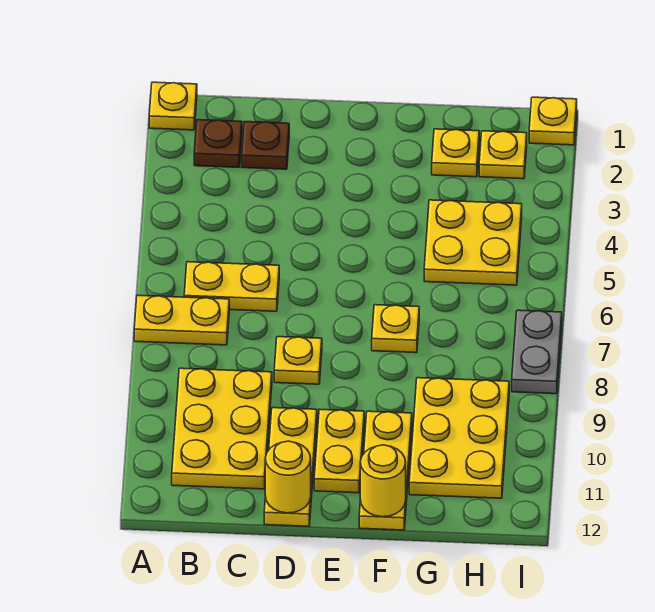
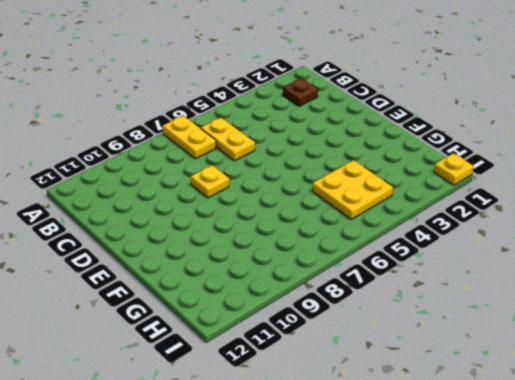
none -> yellow plate A1 level 1
none -> yellow plate B9:C11 level 1
none -> brown plate C2 level 1

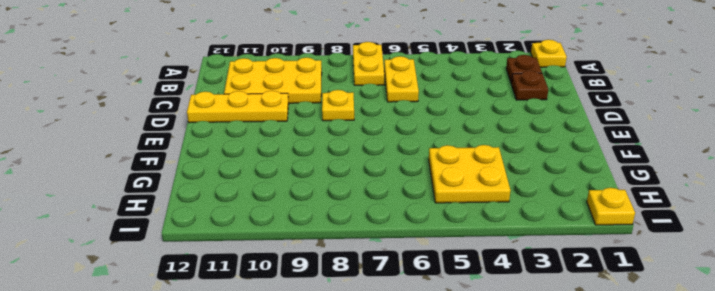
none -> yellow plate E10:E11 level 1
none -> yellow plate F7 level 1
none -> yellow plate F10:F12 level 1

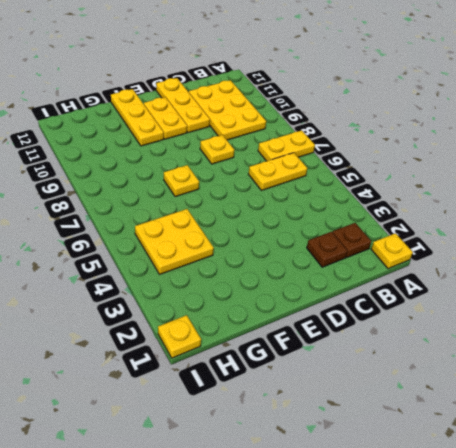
none -> yellow plate G2 level 1
none -> yellow plate G9:H11 level 1
none -> yellow plate H2 level 1

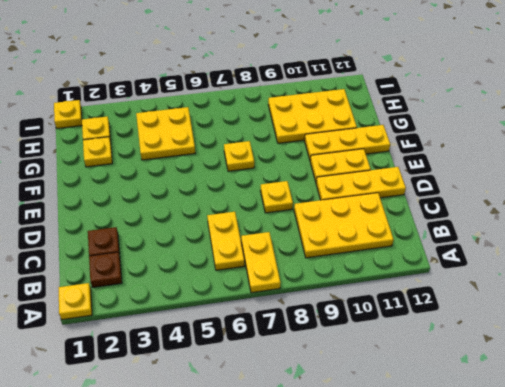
none -> grey plate I7:I8 level 1
none -> yellow round brick D12 level 2
none -> yellow round brick F12 level 2

